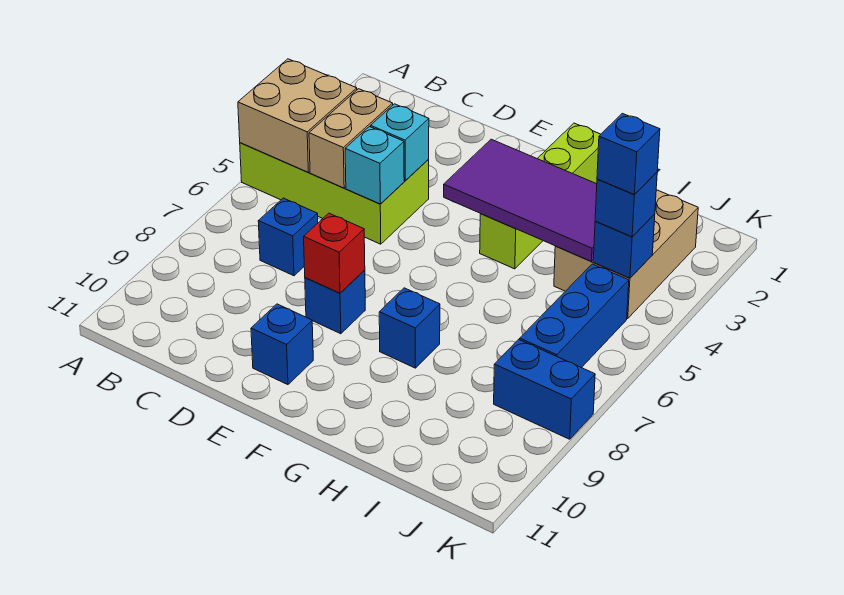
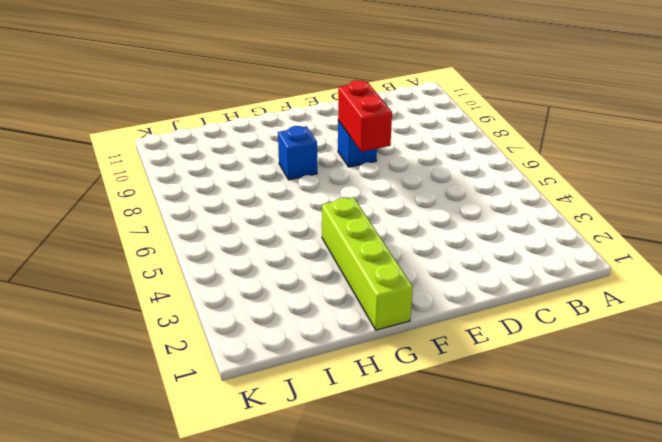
red brick E7:E8 level 2 -> red brick E8 level 2
none -> lime brick A4:D5 level 1
none -> blue brick C7 level 1
none -> blue brick E10 level 1

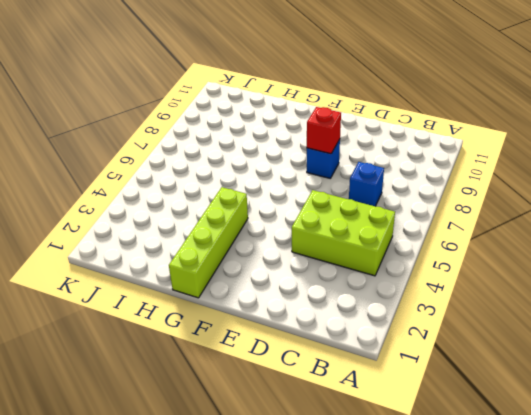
lime brick B4:D5 level 1 -> lime brick A4:D5 level 1
none -> blue brick E10 level 1
none -> blue brick G8 level 1
none -> tan brick I2:J4 level 1

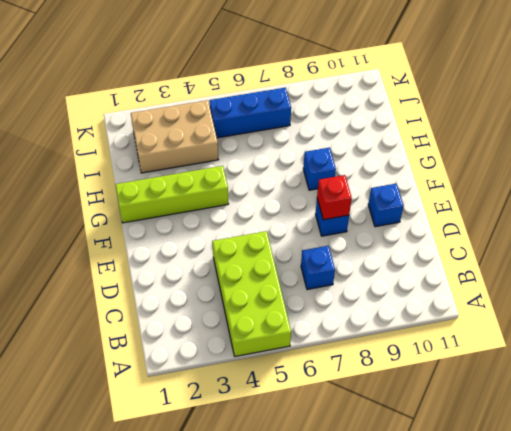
none -> blue brick J8:K8 level 1
none -> tan brick A4:B5 level 2
none -> tan brick C4:C5 level 2

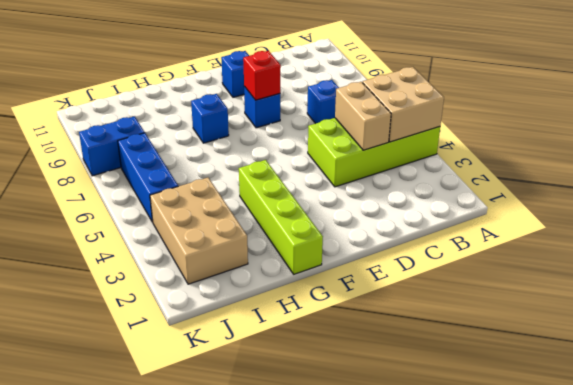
none -> cyan brick D4 level 2
none -> cyan brick D5 level 2
none -> purple tile F3:I4 level 2

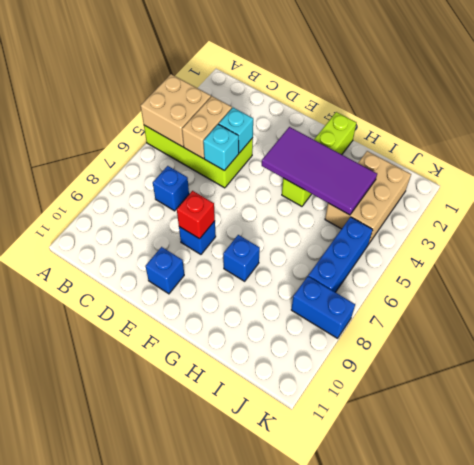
none -> blue brick J4 level 2
none -> blue brick J4 level 3
none -> blue brick J4 level 4

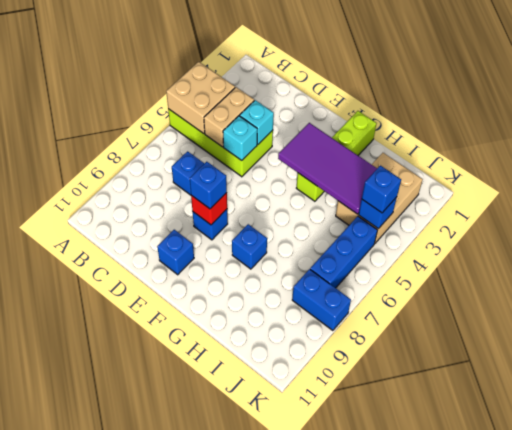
blue brick E8 level 3 -> blue brick J4 level 4

